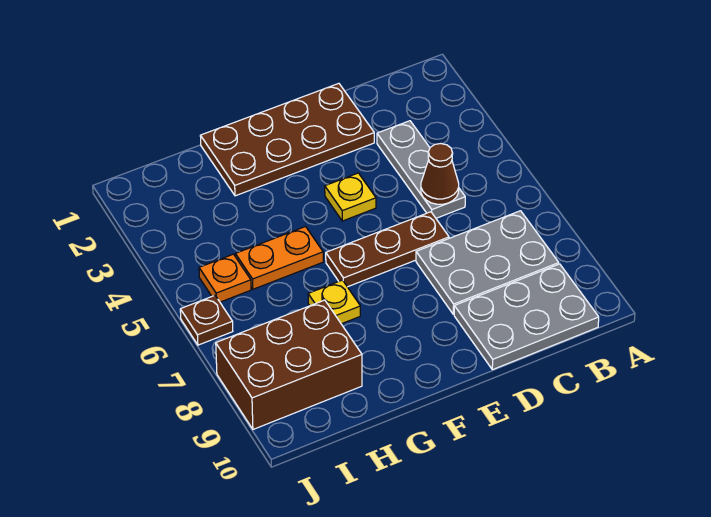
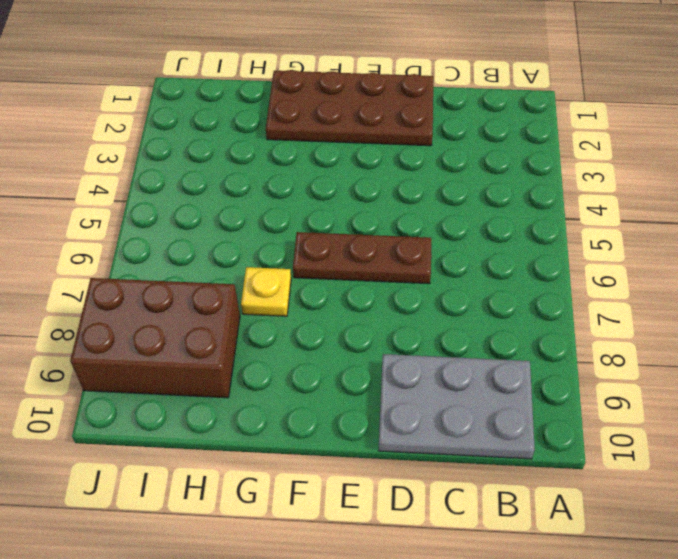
none -> grey plate B7:D8 level 1
none -> grey plate C3:C5 level 1
none -> yellow plate E4 level 1

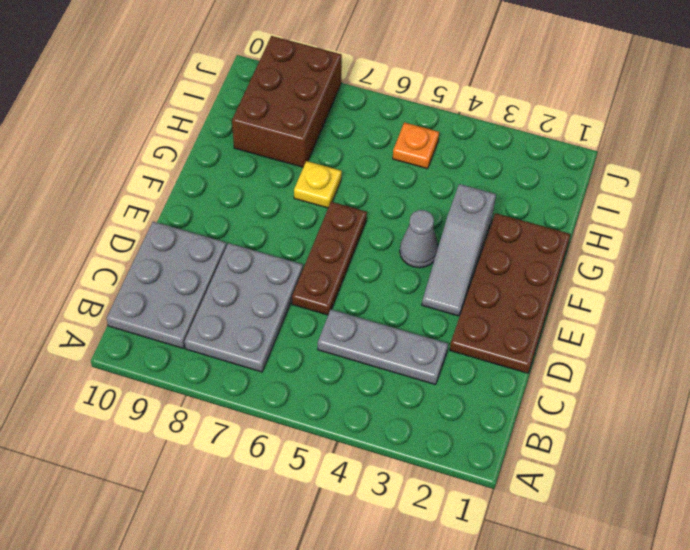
grey slope E3:G3 level 1 top G -> none
grey cone F4 level 1 -> none
none -> yellow plate E4 level 1
none -> orange plate G5:H5 level 1
none -> brown plate J6 level 1

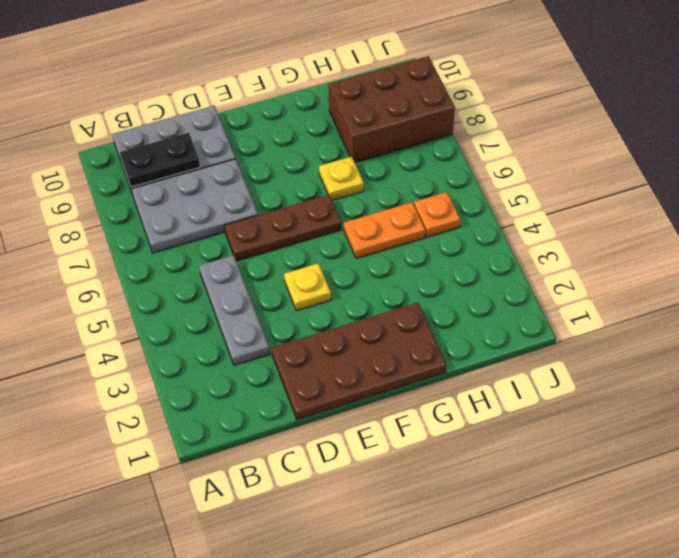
black plate B9:C9 level 2 -> none
none -> brown plate J6 level 1
none -> brown cone C5 level 2

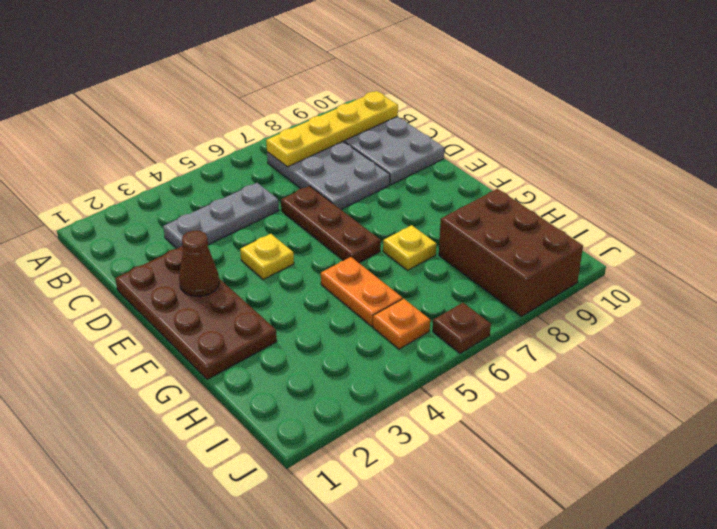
yellow plate B7:B10 level 2 -> none
brown cone E2 level 2 -> brown cone C5 level 2

